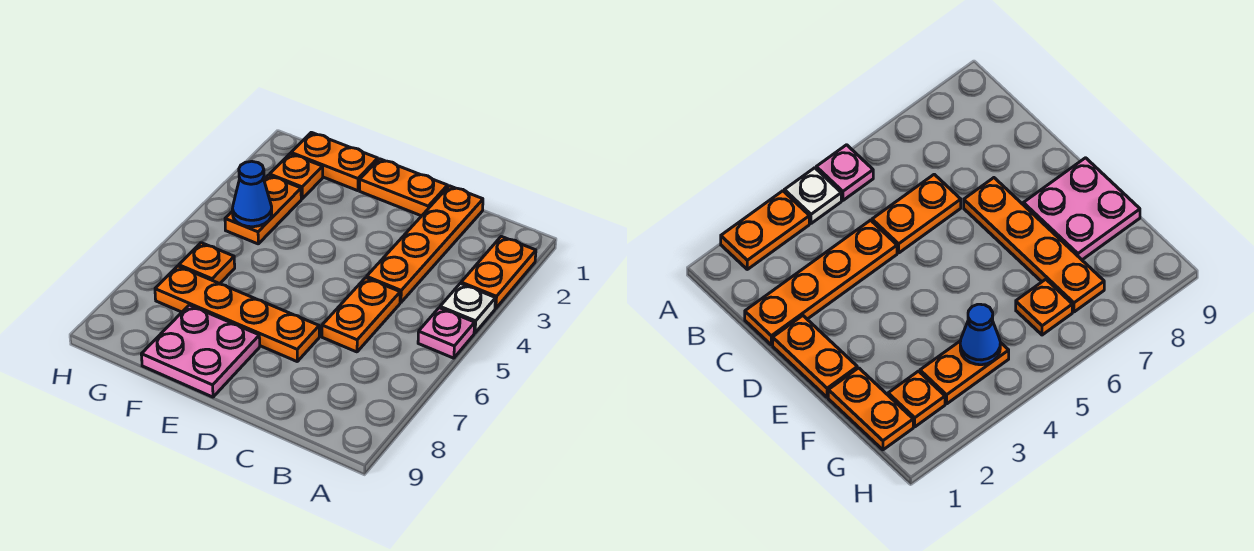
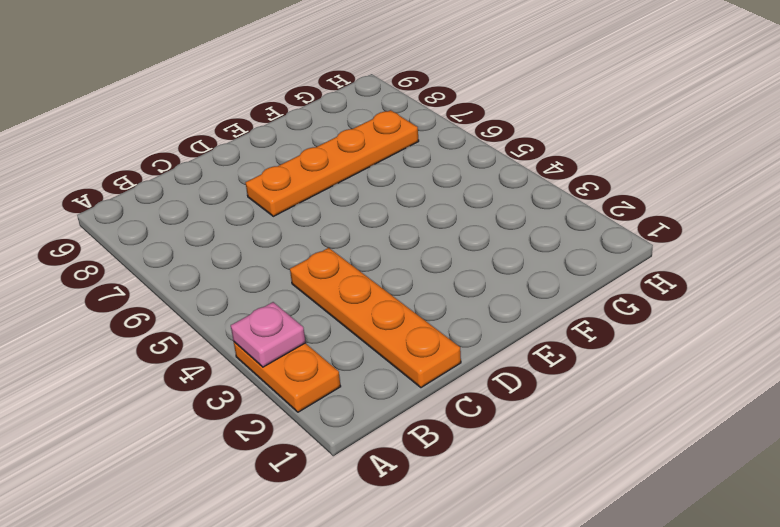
pink plate A3 level 2 -> pink plate A5 level 1
none -> white plate A4 level 1
none -> orange plate C5:C6 level 1
none -> orange plate D1:E1 level 1

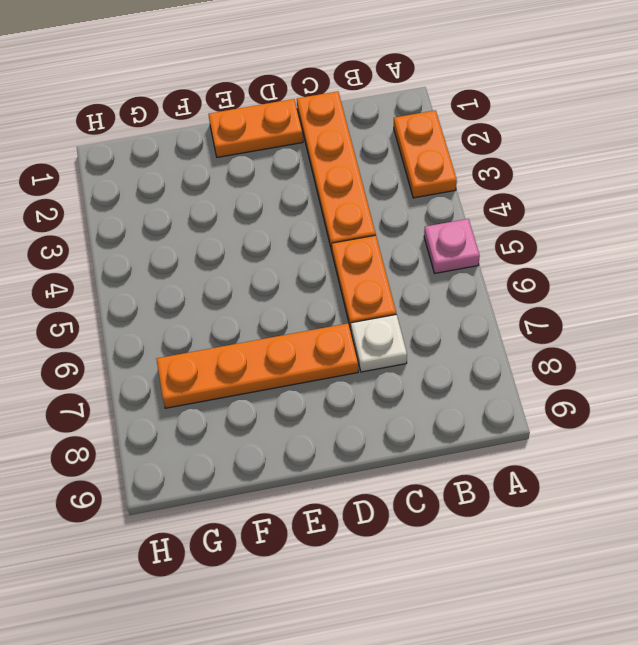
white plate C7 level 1 -> white plate A4 level 1
none -> pink plate E8:F9 level 1
none -> orange plate F1:G1 level 1
none -> orange plate G2 level 1

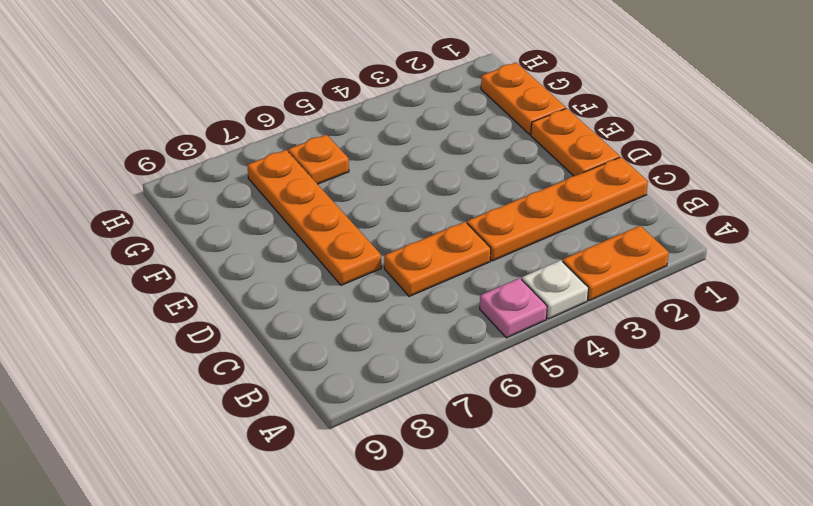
none -> pink plate E8:F9 level 1
none -> orange plate G2 level 1
none -> orange plate G3:G4 level 1

